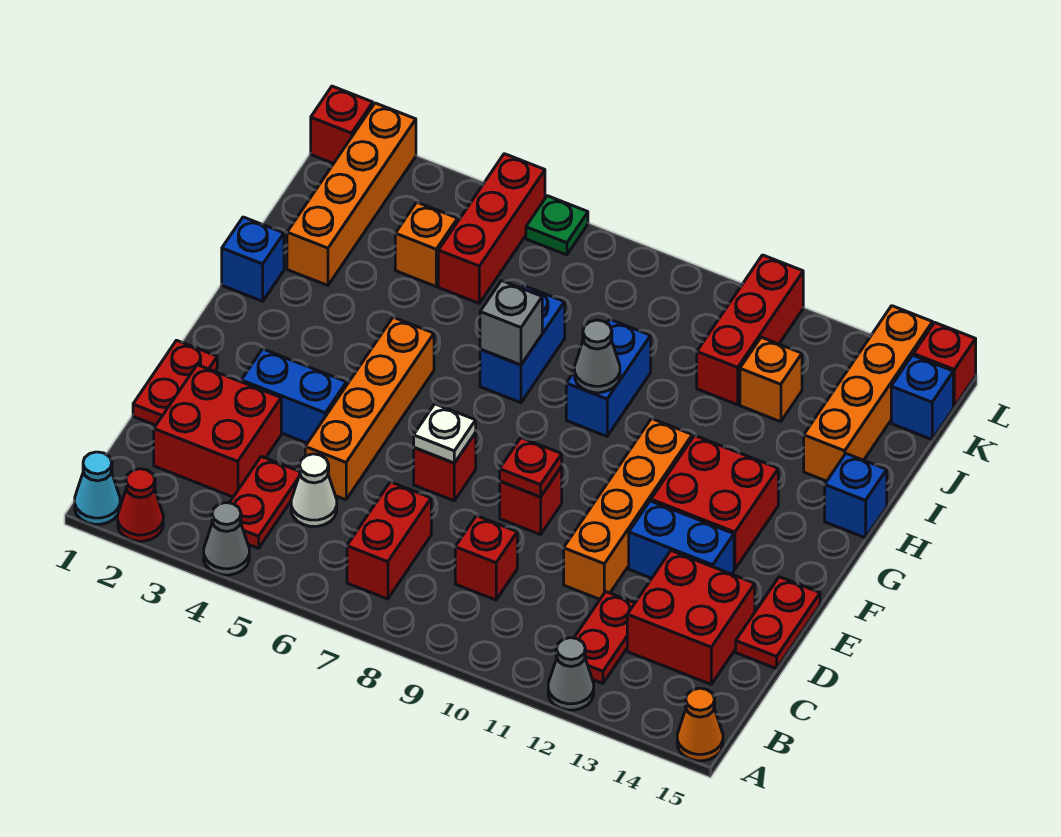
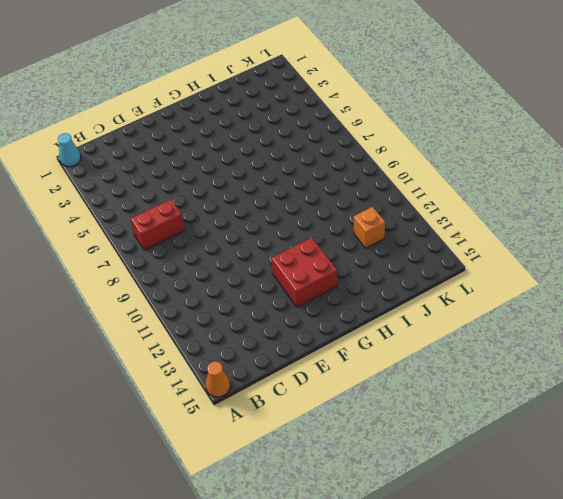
none -> red cone A2 level 1
none -> grey cone A4 level 1
none -> grey cone A12 level 1
none -> red plate B4:C4 level 1

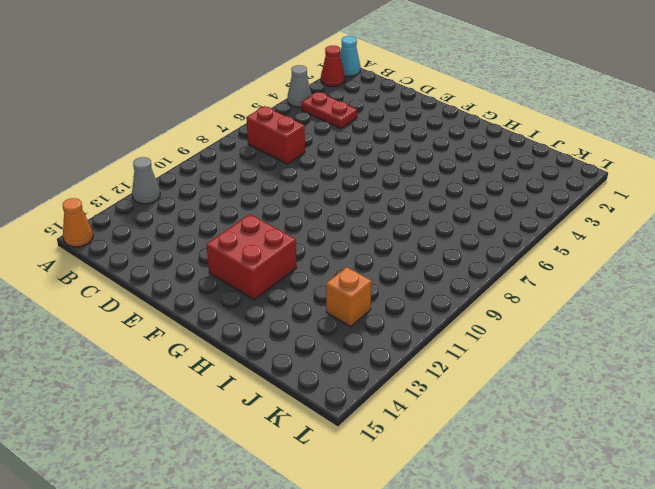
none -> red plate B12:C12 level 1
none -> red brick C2:D3 level 1
none -> white cone C5 level 1
none -> red brick C9 level 1

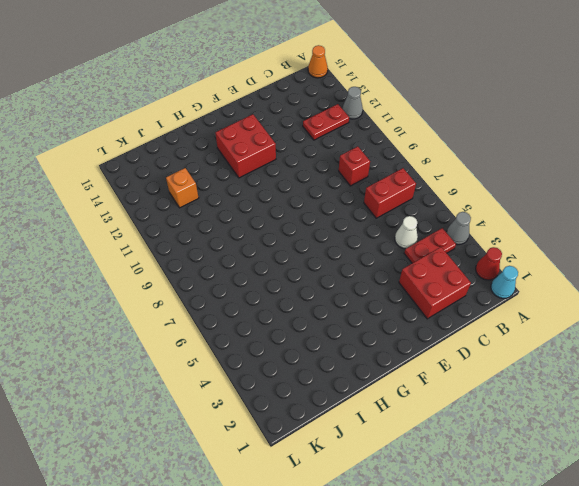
none -> red brick C13:D14 level 1
none -> red plate D1:E1 level 1
none -> orange brick D5:G5 level 1
none -> orange brick D11:G11 level 1

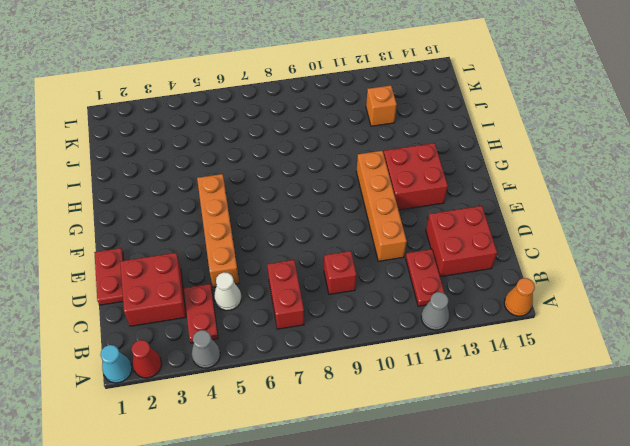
none -> red plate D15:E15 level 1
none -> blue brick E3:E4 level 1
none -> red brick E7 level 1
none -> red brick E9 level 1

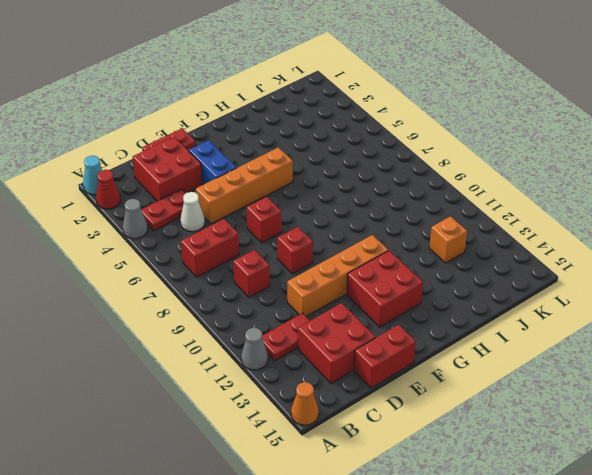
red brick D15:E15 level 1 -> red plate D15:E15 level 1
none -> blue brick E12:E13 level 1
none -> blue brick H1 level 1
none -> blue brick H7:I7 level 1
none -> blue brick H9:I9 level 1

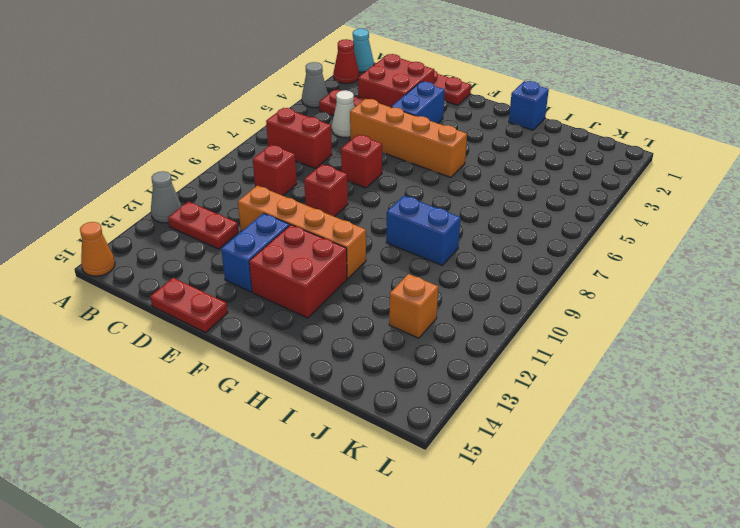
none -> red brick C13:D14 level 1
none -> blue brick H7:I7 level 1
none -> blue brick H15 level 1
none -> orange brick I2:L2 level 1

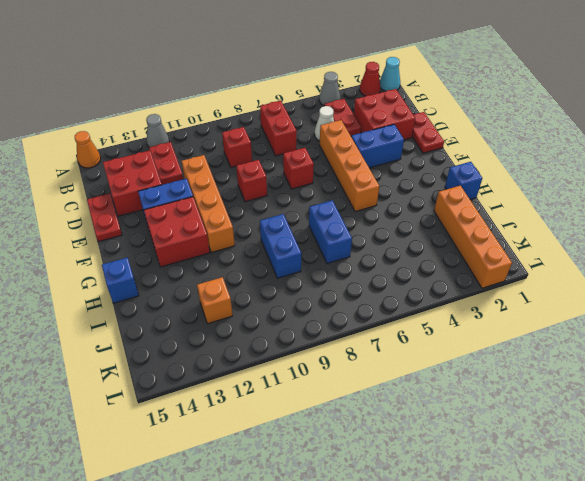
none -> orange brick I14:L14 level 1
none -> orange brick J4 level 1
none -> red brick J5:L5 level 1
none -> red brick J11:L11 level 1

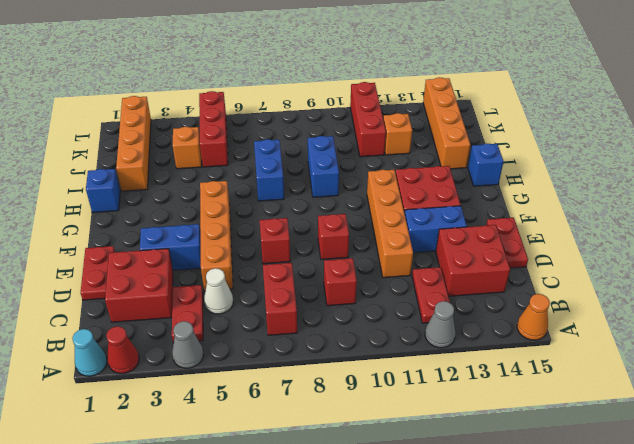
none -> blue brick K15 level 1
none -> red brick L1 level 1
none -> green plate L6 level 1
none -> red brick L15 level 1

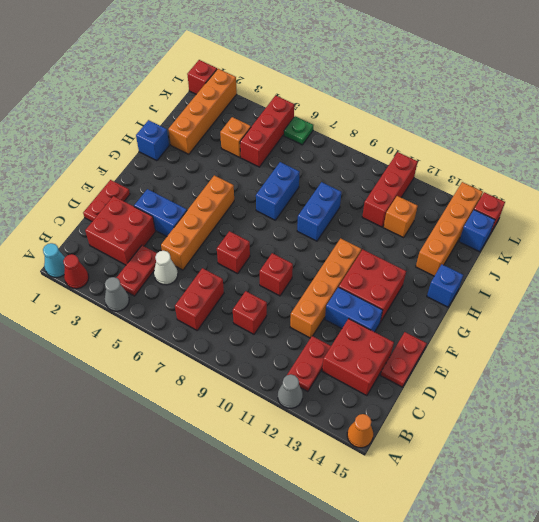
none -> white plate E7 level 2
none -> red plate E9 level 2
none -> grey brick H7 level 2
none -> grey cone H9 level 2

